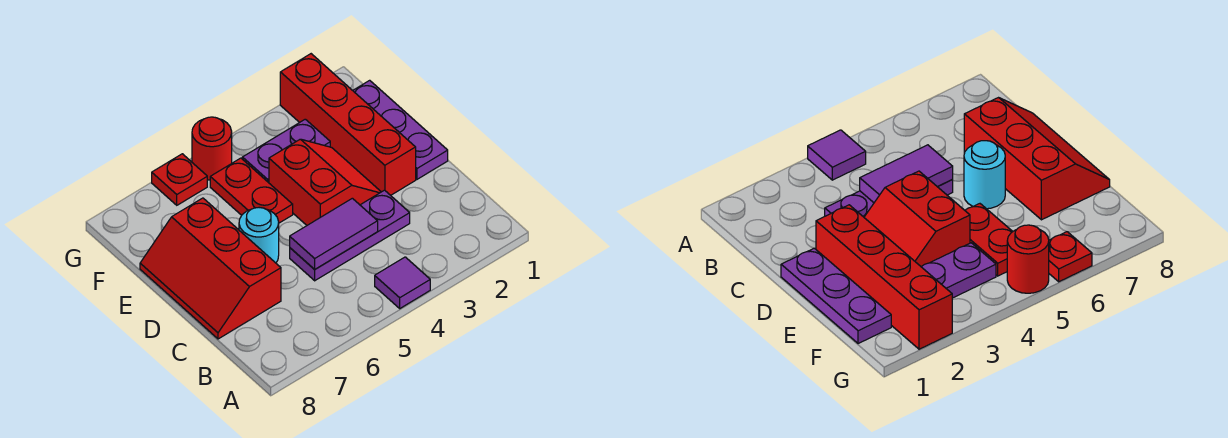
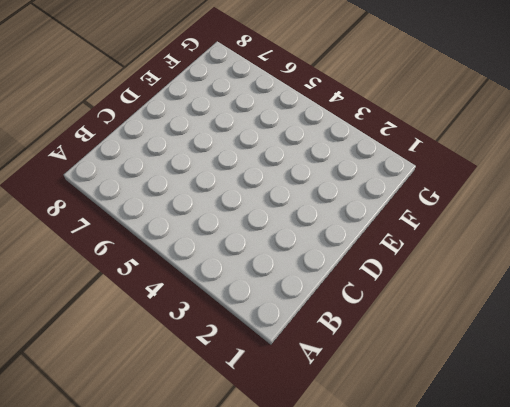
none -> purple tile A4 level 1
none -> purple plate C3:C5 level 1
none -> red slope C7:E8 level 1 top 7

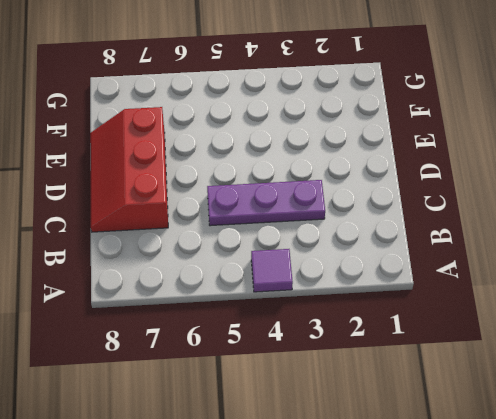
none -> purple plate D1:F1 level 1
none -> red brick D2:G2 level 1
none -> red slope D3:E4 level 1 top 4

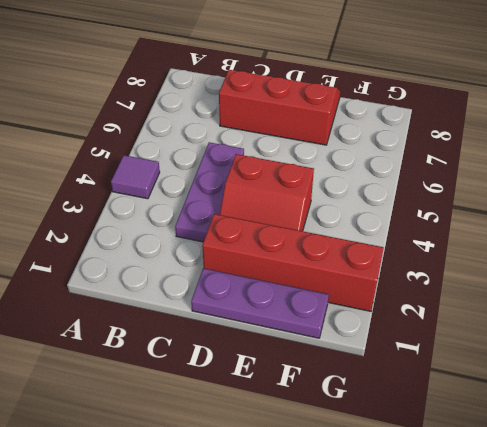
none -> cyan round brick D6 level 1
none -> red plate E5:F5 level 1
none -> purple plate F3:F4 level 1

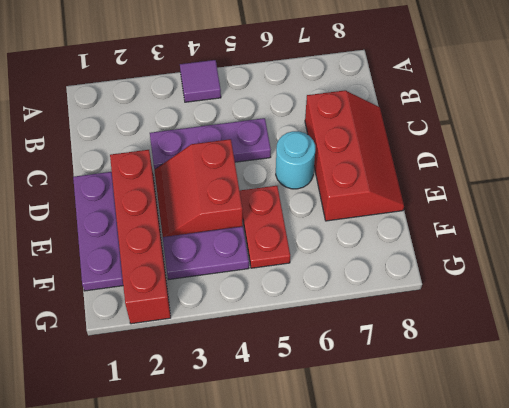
none -> red round brick G5 level 1
none -> red plate G6 level 1
none -> purple tile C4:C5 level 2

